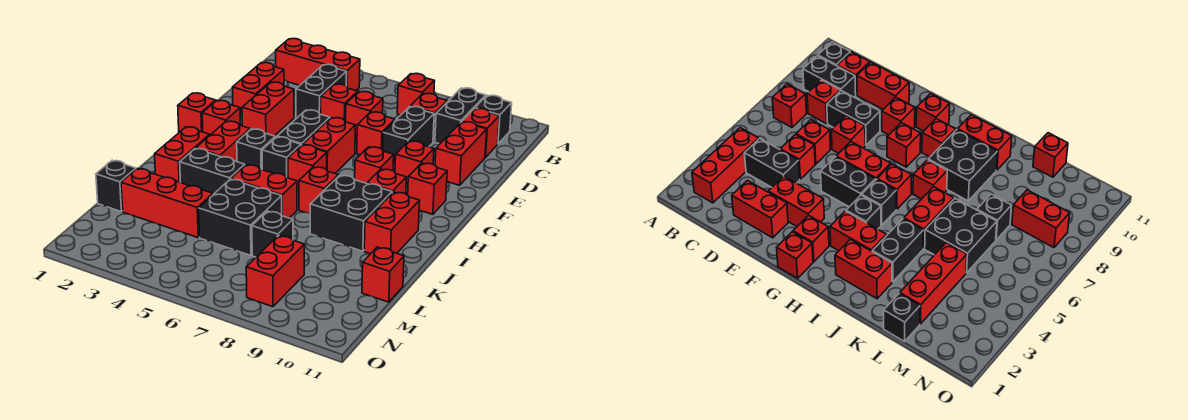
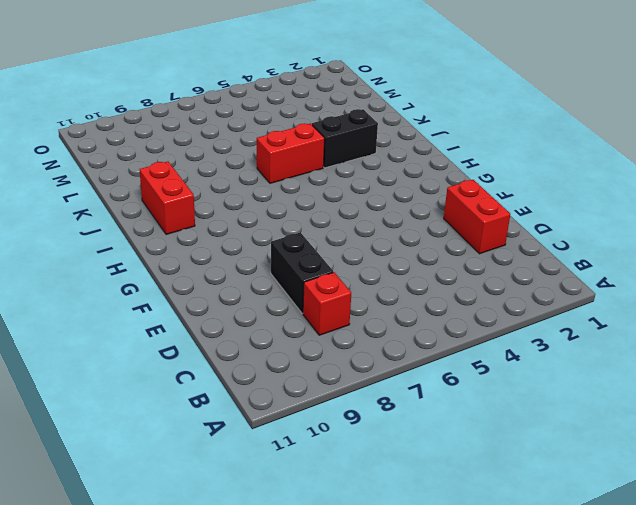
none -> red brick B2:B4 level 1
none -> red brick B7 level 1
none -> black brick B9:C9 level 1
none -> black brick B10 level 1

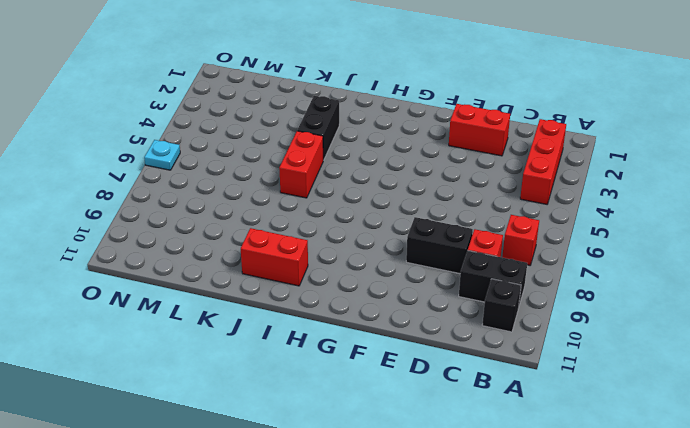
cyan plate O6 level 1 -> none
none -> black brick C4:D4 level 1
none -> red brick C10 level 1
none -> red brick D5 level 1
none -> red brick D6 level 1

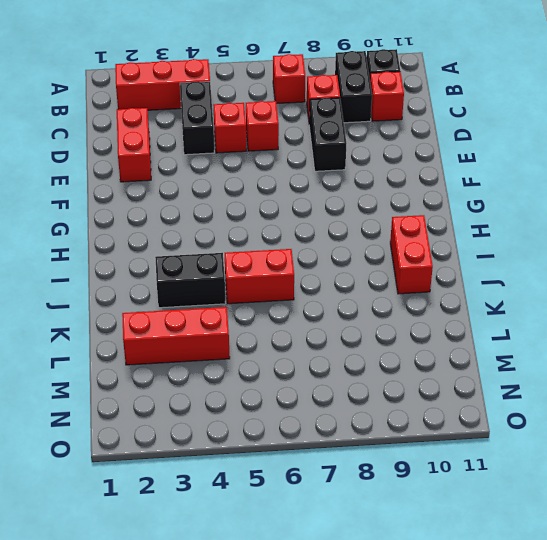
none -> red brick D10:E10 level 1
none -> red brick E3:F3 level 1
none -> red brick E7 level 1
none -> black brick F5:G5 level 1

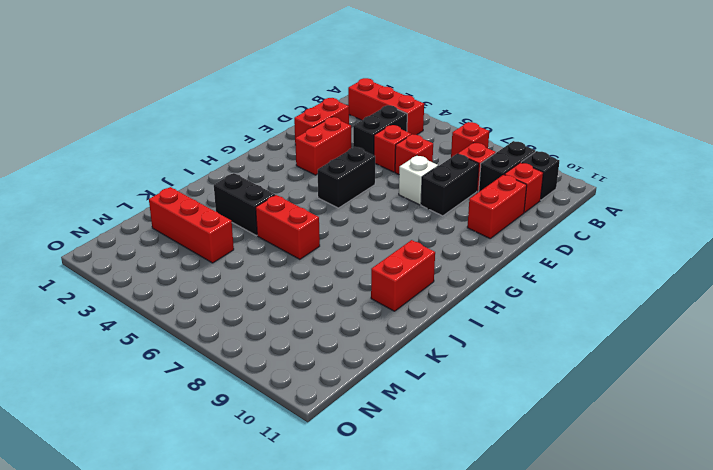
white brick E7 level 1 -> red brick E7 level 1
none -> red brick F6:G6 level 1
none -> red brick F9 level 1
none -> red brick G1 level 1
none -> red brick G2 level 1

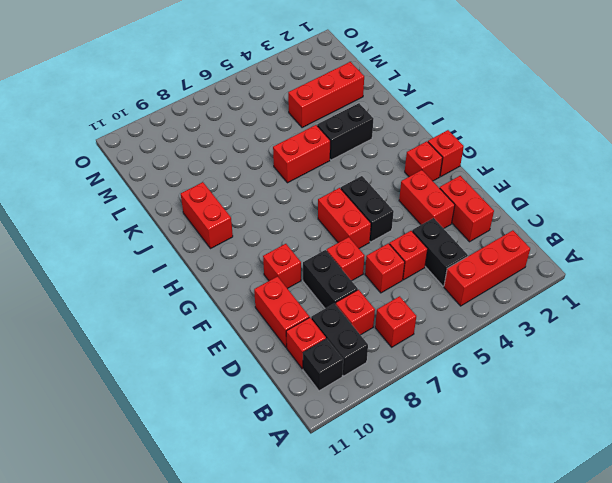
none -> red brick G8 level 1
none -> red brick G10 level 1
none -> red brick H3:I3 level 1
none -> black brick H4 level 1

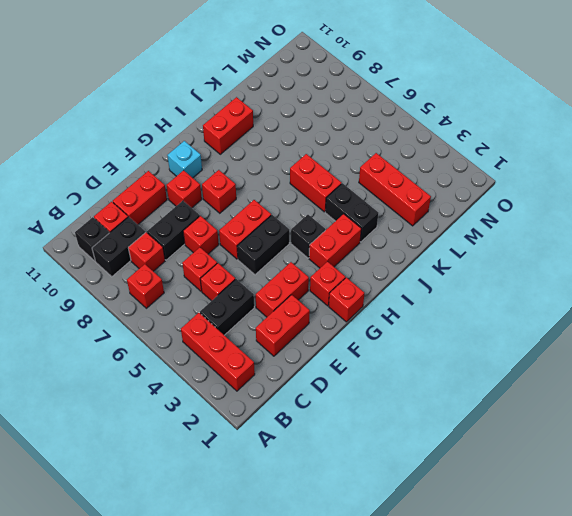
cyan brick G10 level 1 -> red brick G10 level 1
none -> black brick H5 level 1
none -> red brick H6 level 1
none -> red brick H9 level 1
none -> red brick I2:J2 level 1

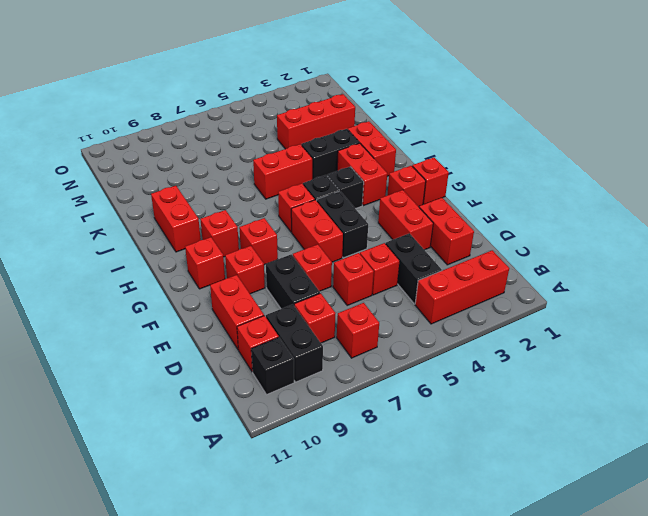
none -> red brick I7 level 1
none -> black brick I8:J9 level 1
none -> black brick K5:L6 level 1
none -> black brick L1 level 1

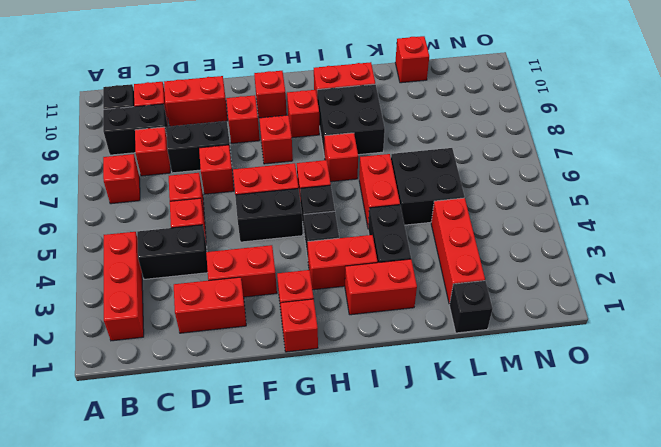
none -> black brick L7 level 1
none -> red brick M8:N8 level 1

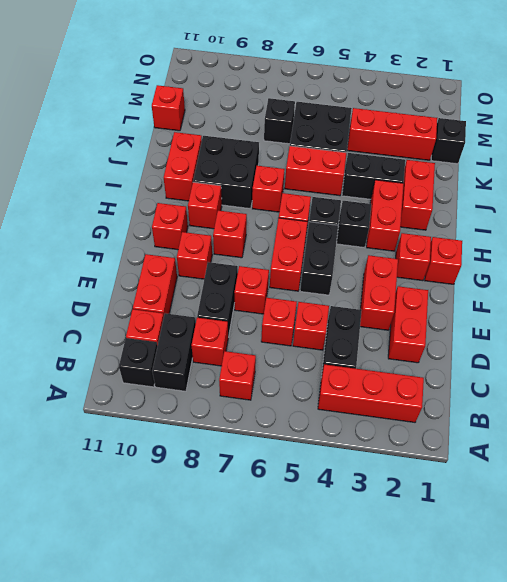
none -> red brick M8:N8 level 1

